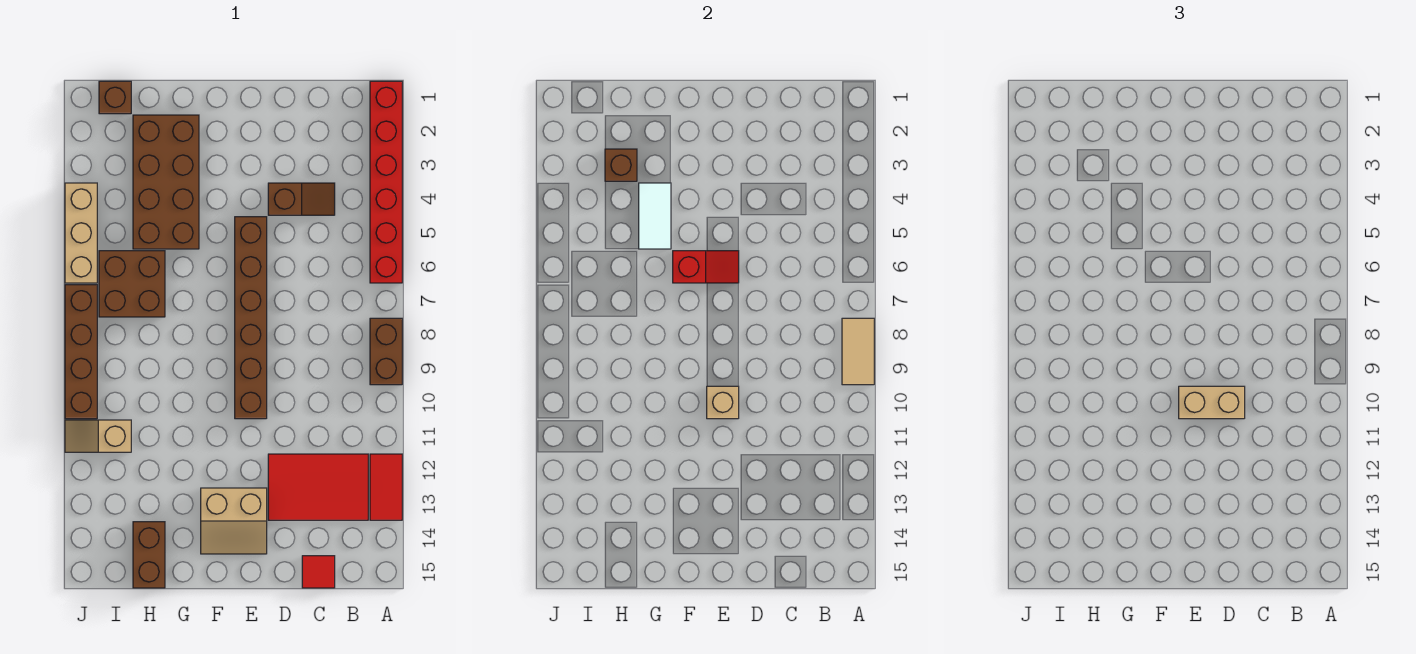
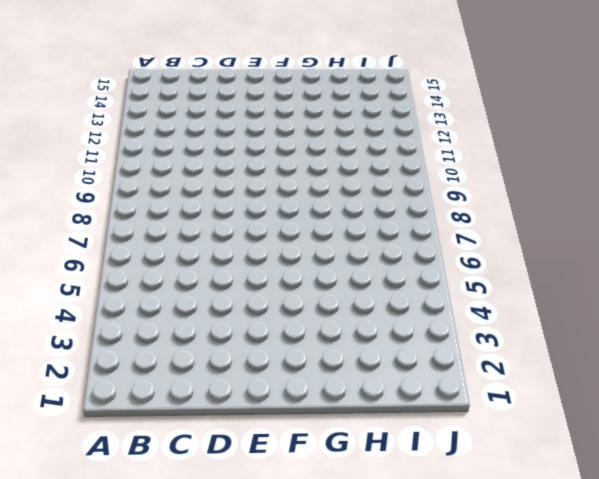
none -> red brick A1:A6 level 1
none -> brown brick A8:A9 level 1
none -> red tile A12:A13 level 1

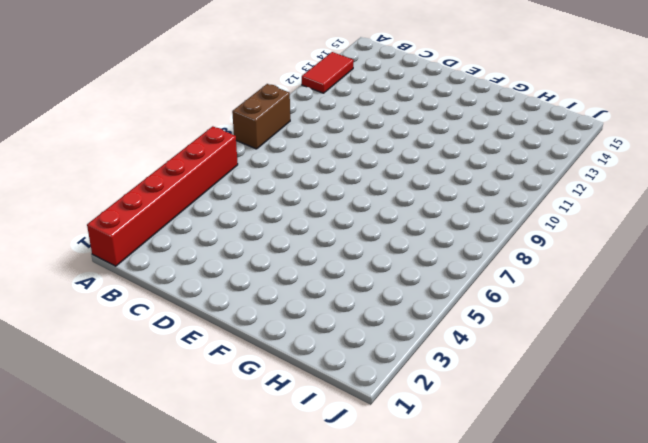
none -> red tile B12:D13 level 1
none -> brown slope C4:D4 level 1 top D
none -> red tile C15 level 1

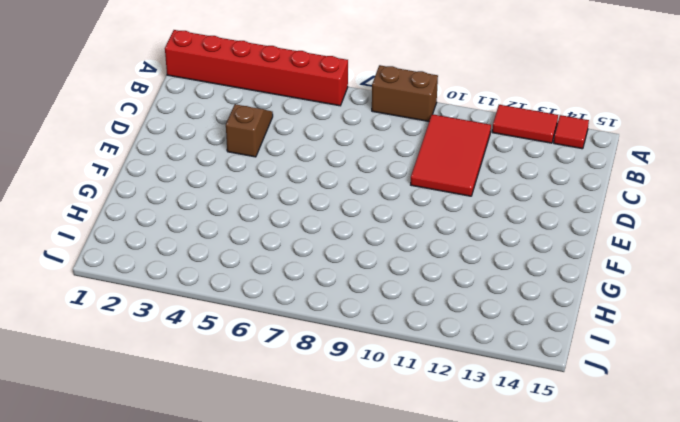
red tile A14 level 1 -> red tile C15 level 1
red tile B10:D11 level 1 -> red tile B12:D13 level 1
none -> brown brick E5:E10 level 1
none -> tan slope E13:F14 level 1 top 13
none -> brown brick G2:H5 level 1

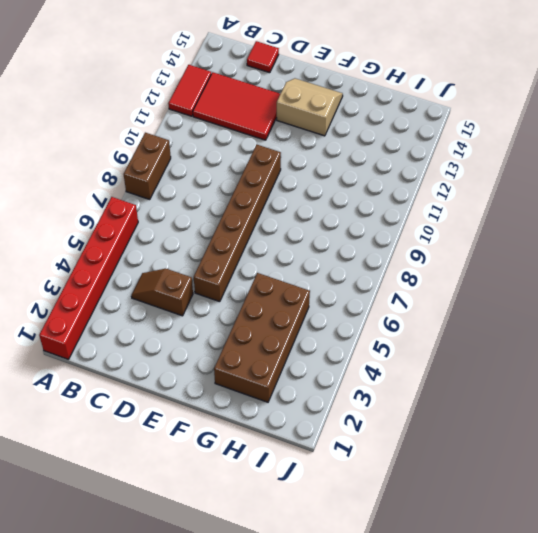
none -> brown brick H6:I7 level 1
none -> brown brick H14:H15 level 1
none -> brown brick I1 level 1

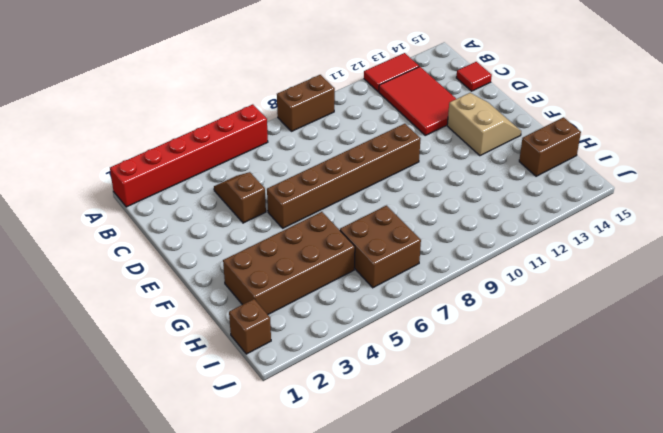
none -> tan slope I11:J11 level 1 top I
none -> tan brick J4:J6 level 1
none -> brown brick J7:J10 level 1

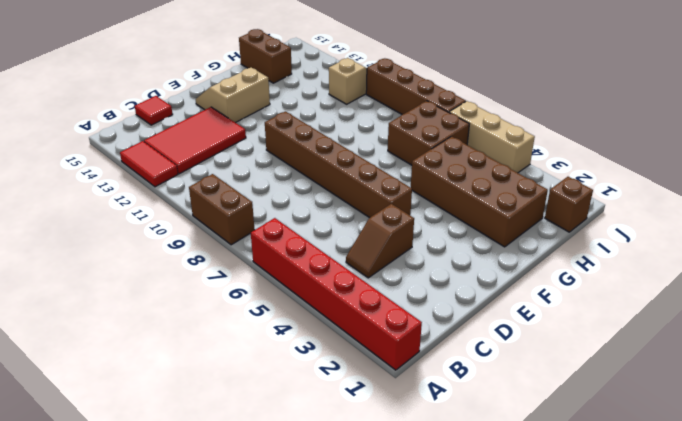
none -> tan tile A8:A9 level 2
none -> red slope E6:F6 level 2 top F
none -> tan brick E10 level 2

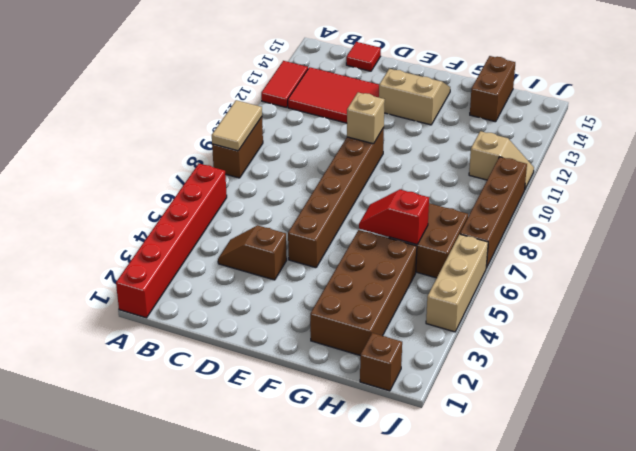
red slope G6:H6 level 2 top H -> red slope E6:F6 level 2 top F
none -> white tile G4:G5 level 2
none -> brown brick H3 level 2
none -> tan brick D10:E10 level 3

